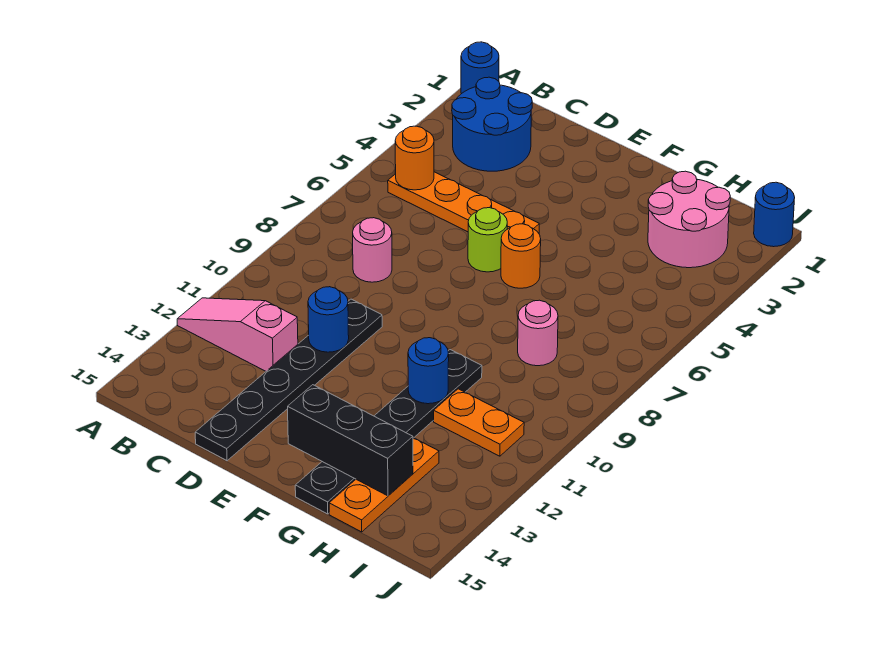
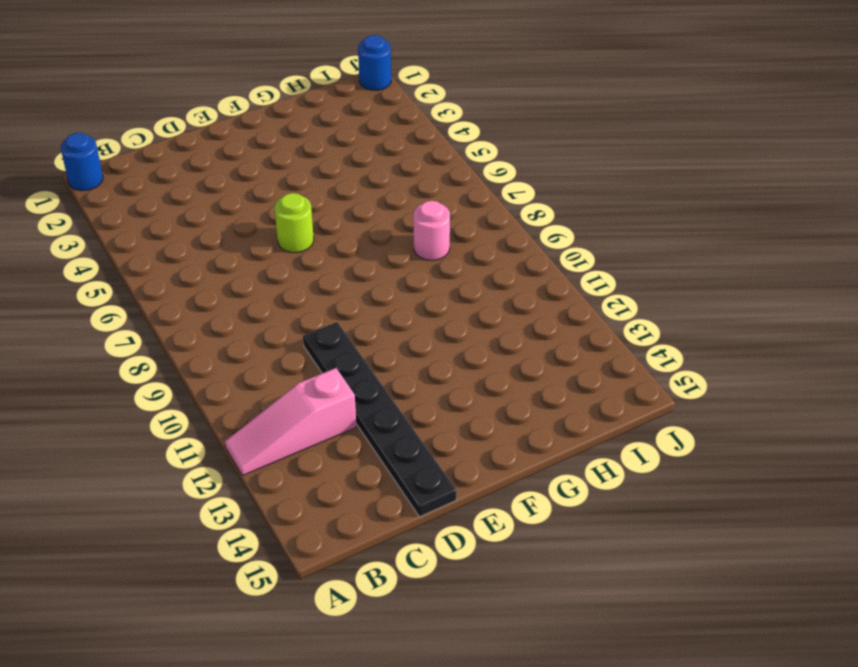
none -> blue round brick B2:C3 level 1
none -> orange plate B5:E5 level 1
none -> pink round brick C8 level 1

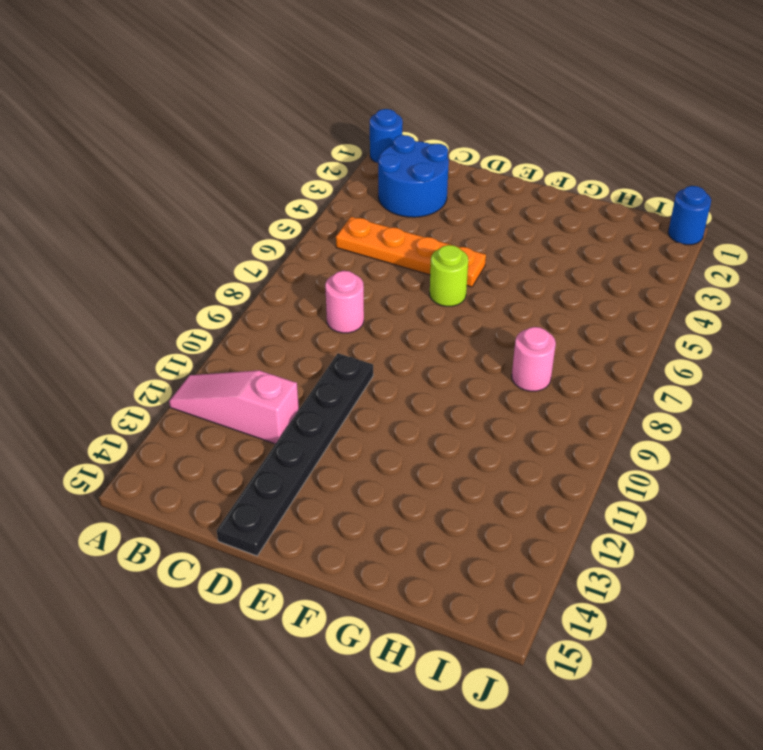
none -> orange round brick F6 level 1
none -> black plate G10:G15 level 1
none -> pink round brick H2:I3 level 1

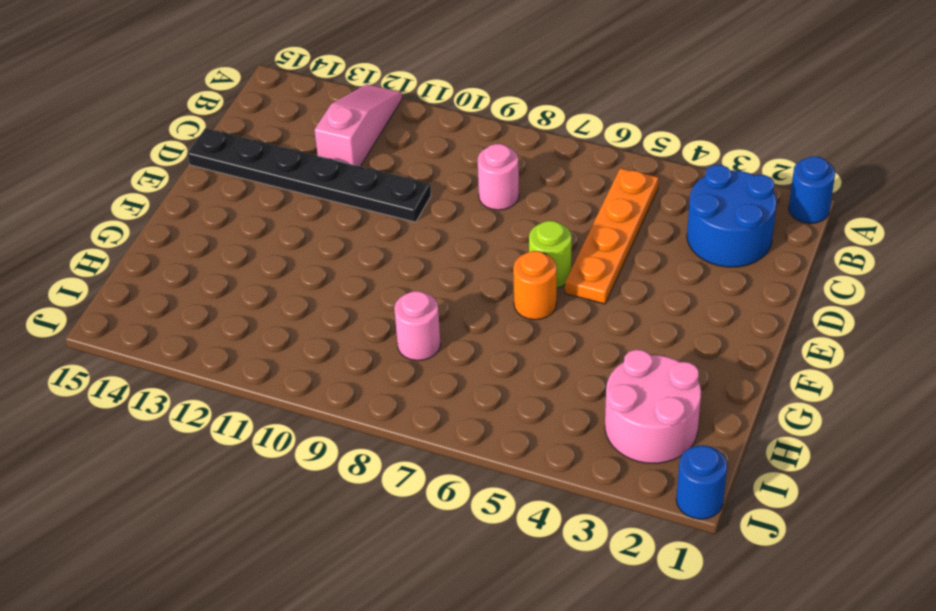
none -> black plate G10:G15 level 1
none -> orange plate H11:I11 level 1
none -> orange plate H13:H15 level 1

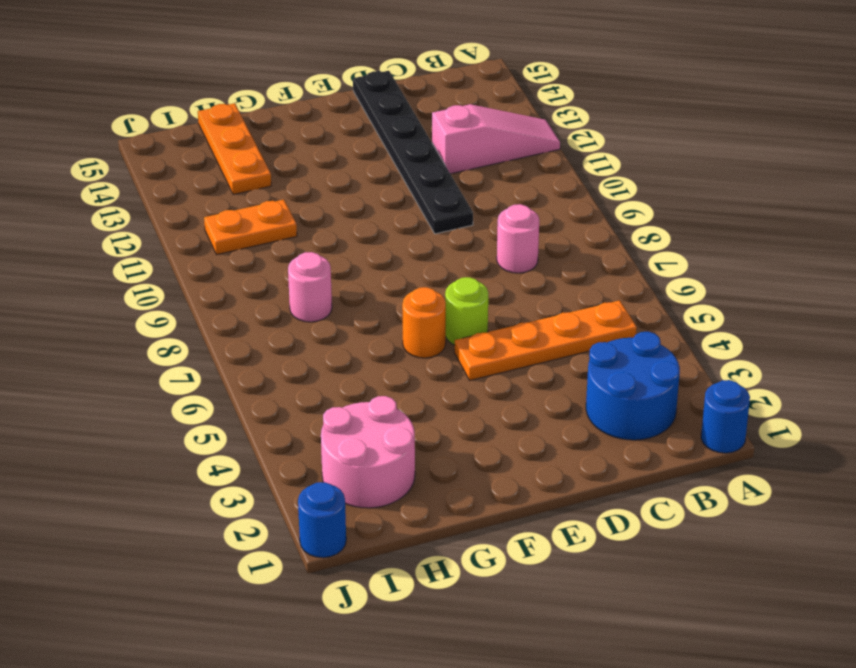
none -> black plate G10:G15 level 1
none -> orange round brick B5 level 2
none -> blue round brick D11 level 2

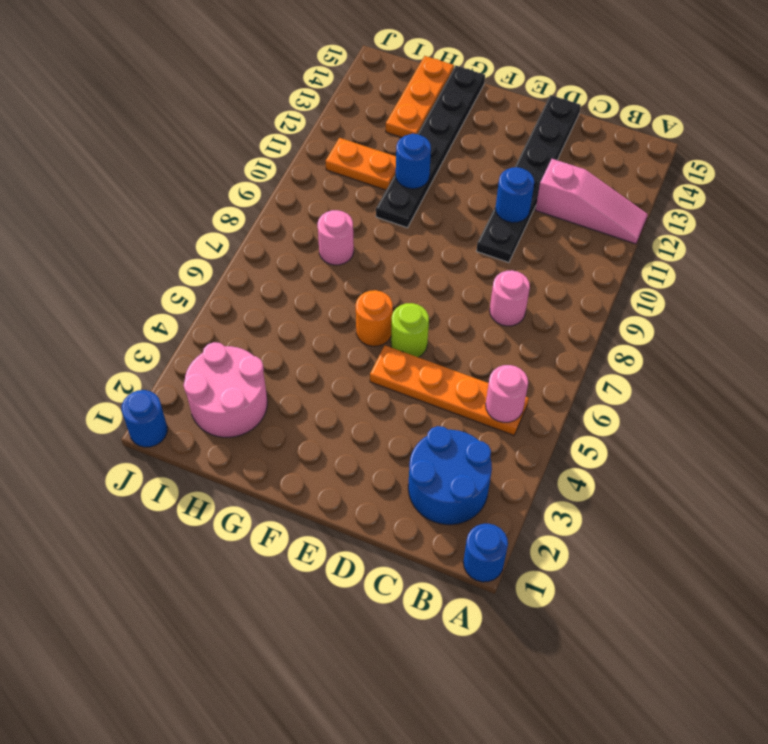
pink round brick B5 level 2 -> orange round brick B5 level 2
none -> black brick F14:H14 level 2

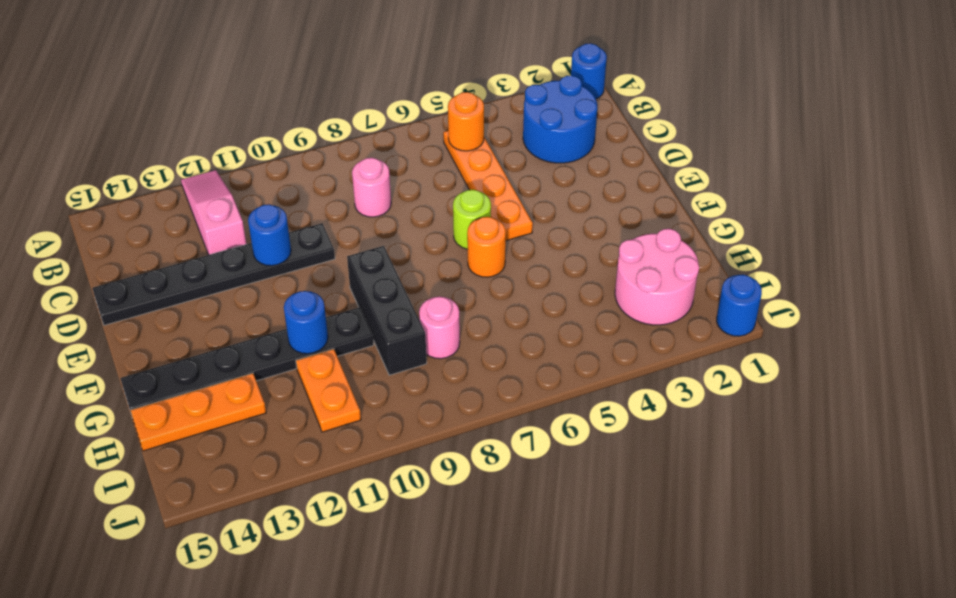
black brick F9:H9 level 1 -> black brick F14:H14 level 2

